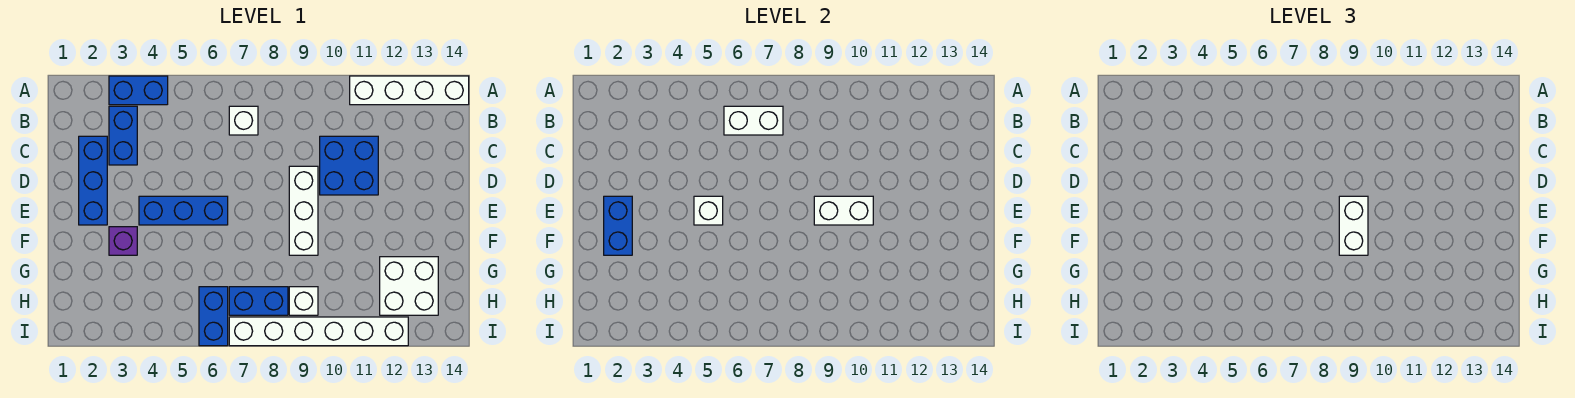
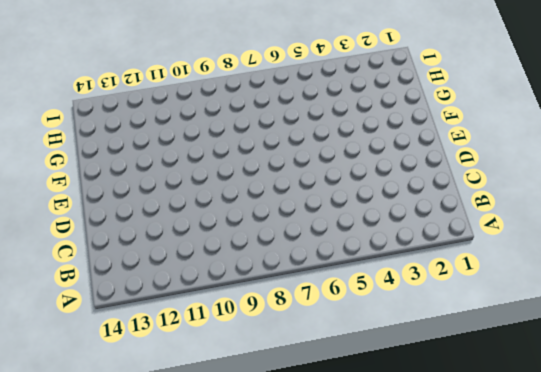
none -> blue brick A3:A4 level 1
none -> white brick A11:A14 level 1
none -> blue brick B3:C3 level 1

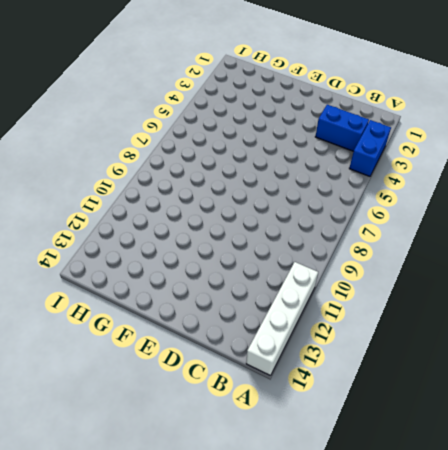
none -> white brick B7 level 1
none -> blue brick C2:E2 level 1
none -> blue brick C10:D11 level 1

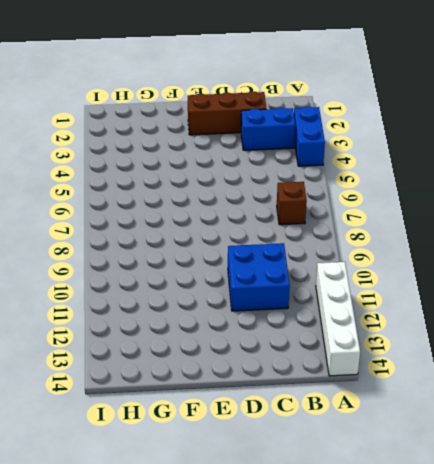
brown brick B7 level 1 -> white brick B7 level 1
brown brick C2:E2 level 1 -> blue brick C2:E2 level 1
none -> white brick D9:F9 level 1
none -> blue brick E4:E6 level 1
none -> purple brick F3 level 1

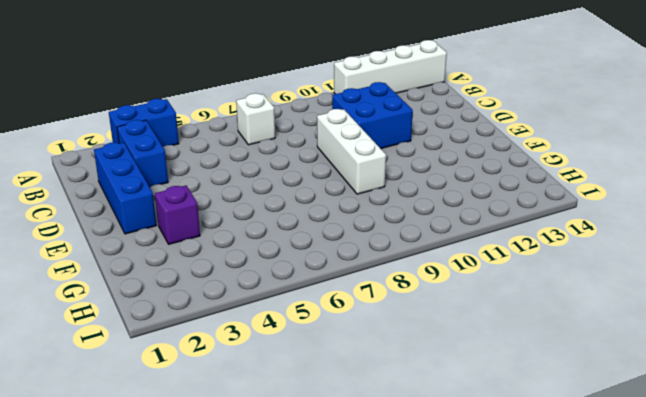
none -> blue brick E4:E6 level 1
none -> white brick G12:H13 level 1
none -> blue brick H6:I6 level 1

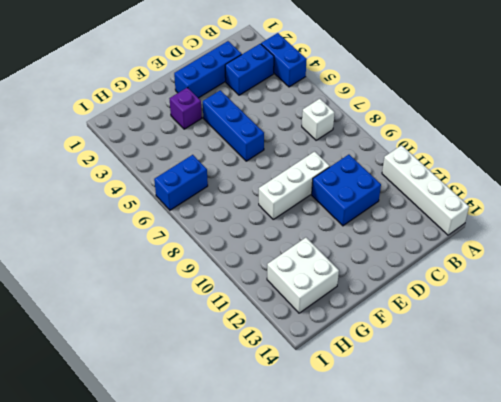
none -> blue brick H7:H8 level 1
none -> white brick H9 level 1
none -> white brick I7:I12 level 1

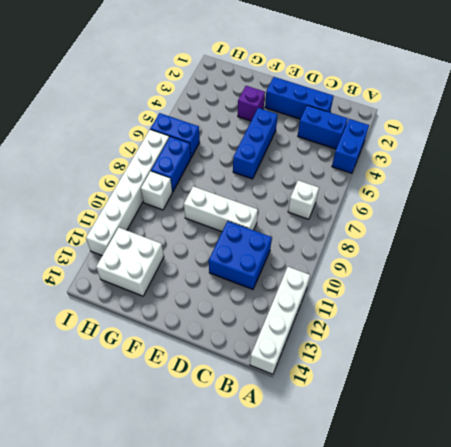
none -> white brick B6:B7 level 2
none -> blue brick E2:F2 level 2
none -> white brick E5 level 2

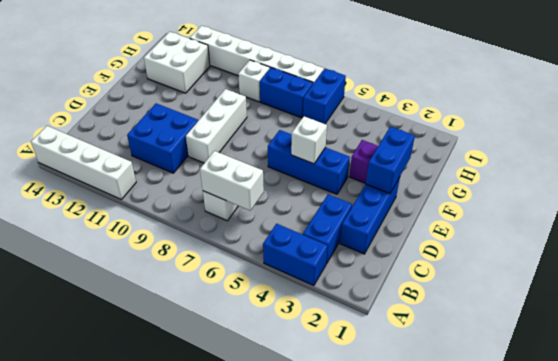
none -> white brick E9:E10 level 2
none -> white brick E9:F9 level 3

